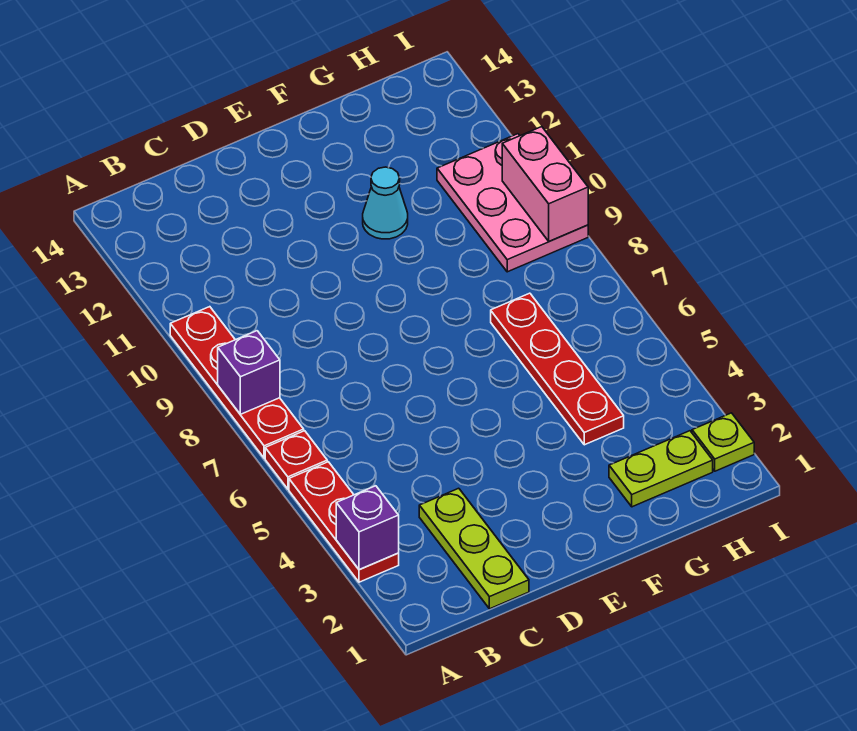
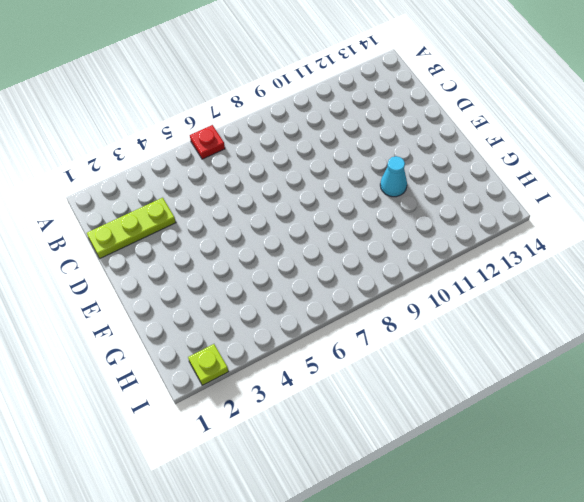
none -> red plate A3:A5 level 1
none -> red plate A7:A10 level 1
none -> lime plate G2:H2 level 1

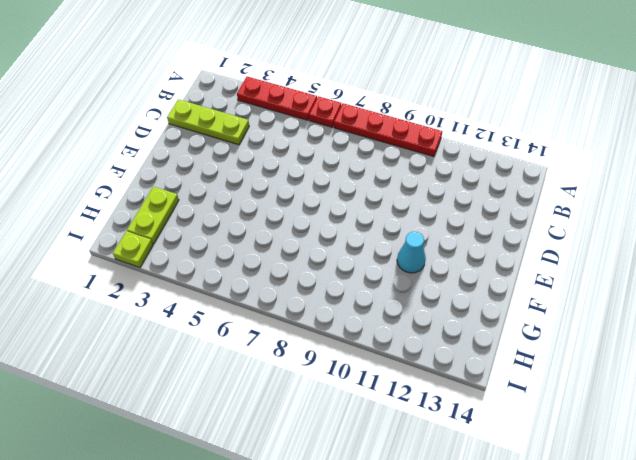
none -> red plate G4:G7 level 1
none -> pink plate H9:I11 level 1
none -> purple brick A3 level 2

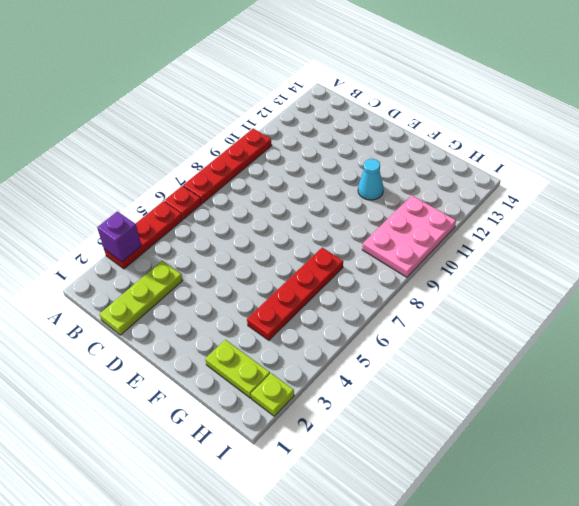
none -> purple brick A8 level 2
none -> pink brick I9:I10 level 2

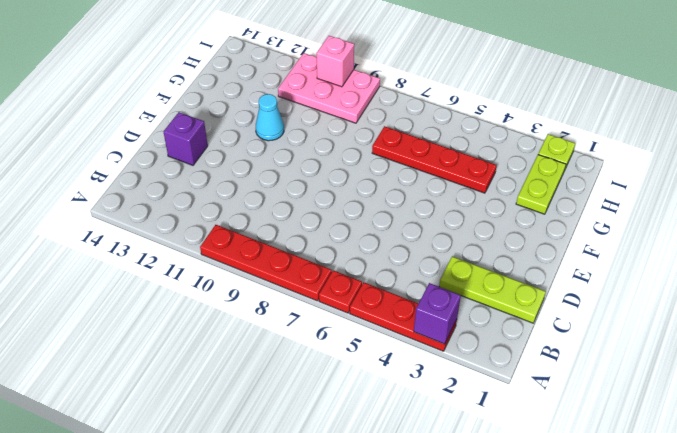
purple brick D13 level 1 -> purple brick A8 level 2
pink brick I10 level 2 -> pink brick I9:I10 level 2

